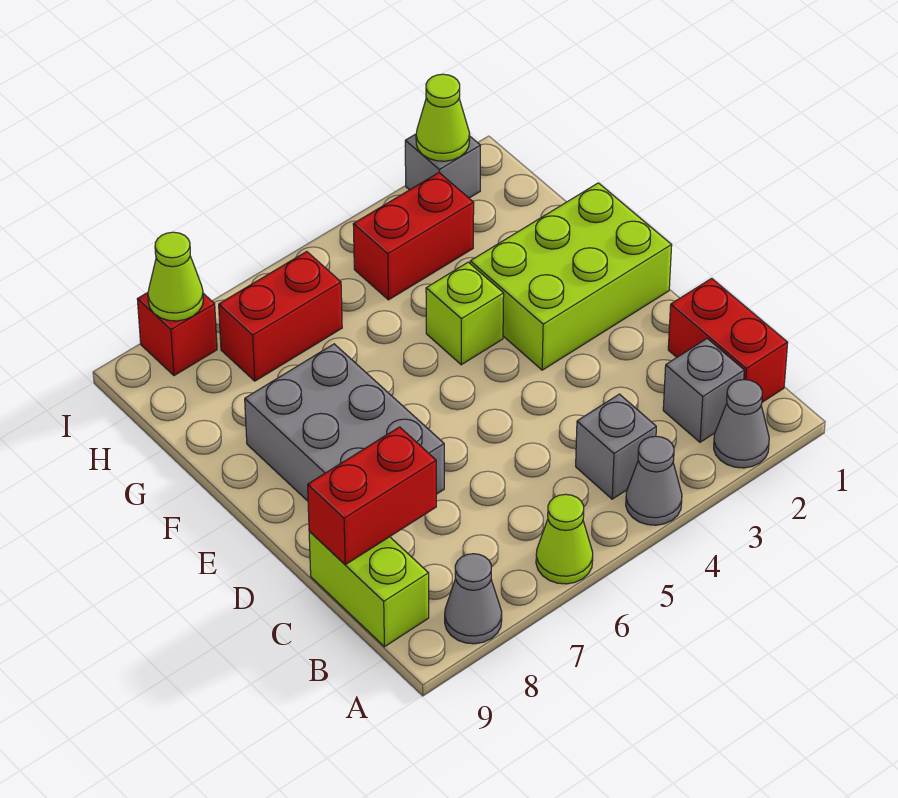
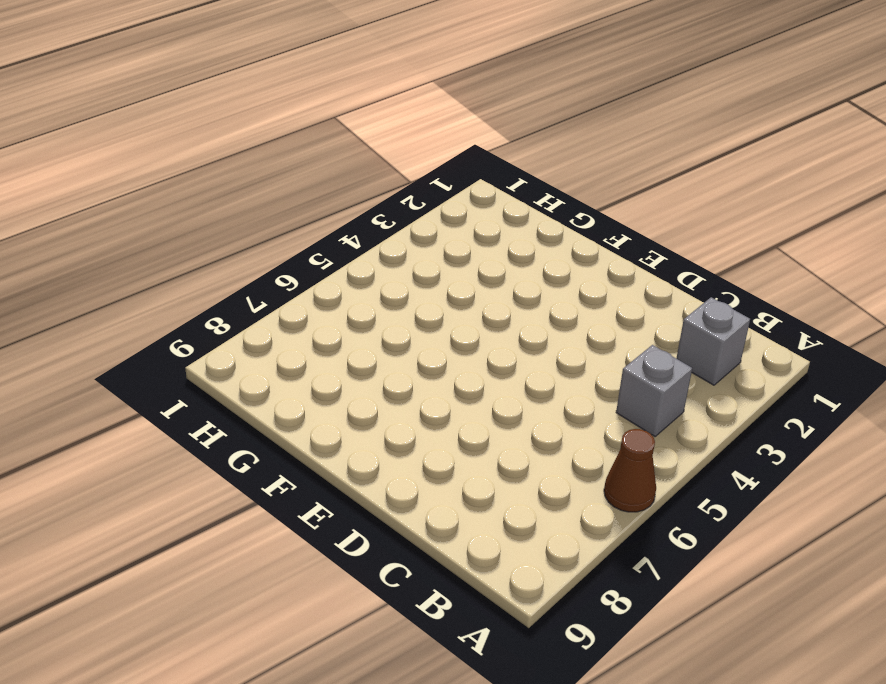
brown cone A6 level 1 -> lime cone A6 level 1
none -> grey cone A2 level 1
none -> grey cone A4 level 1
none -> grey cone A8 level 1

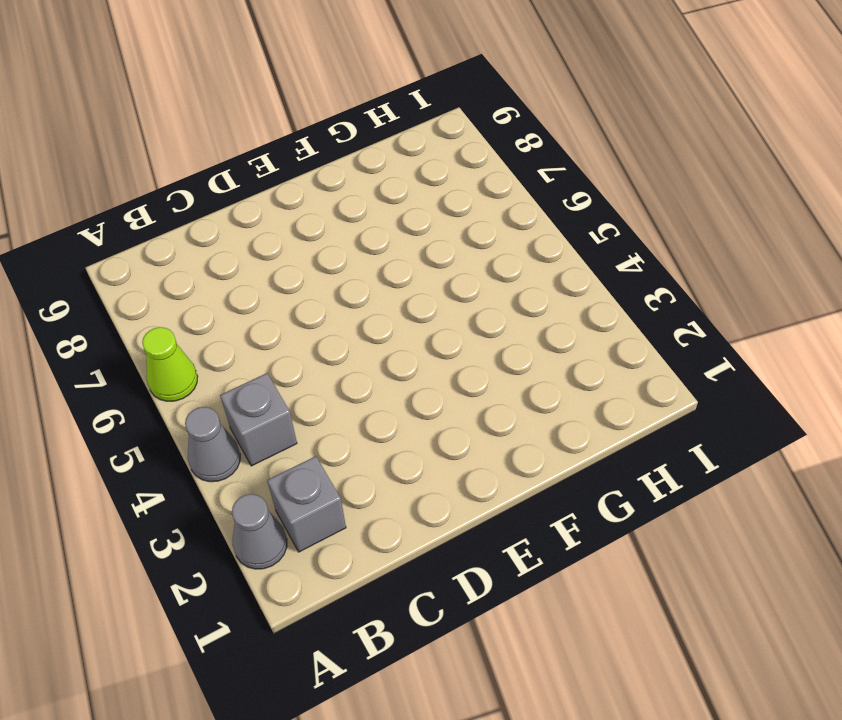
none -> grey cone A8 level 1
none -> red brick B1:C1 level 1
none -> lime brick B9:C9 level 1

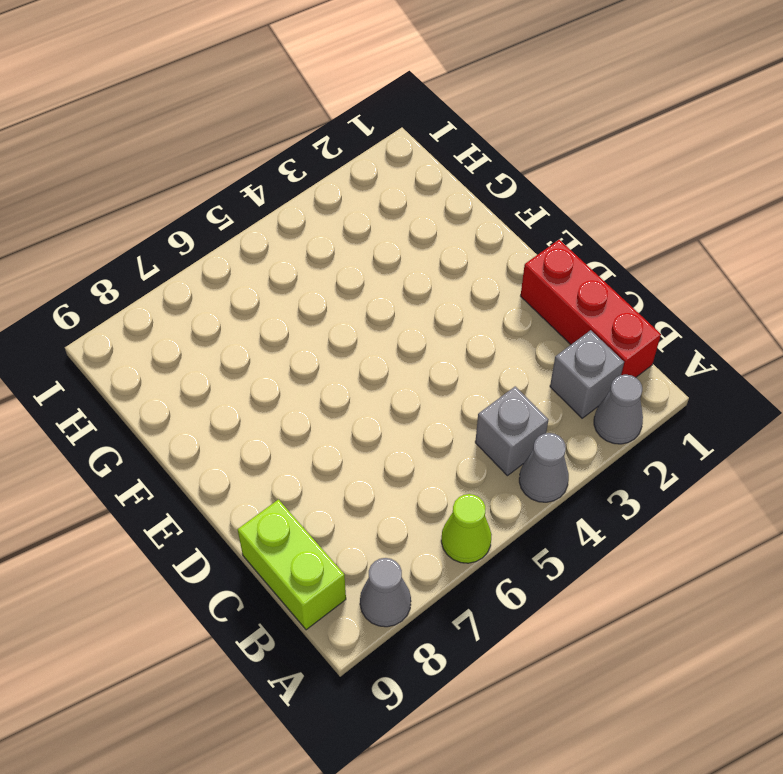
red brick B1:D1 level 1 -> red brick B1:C1 level 1
none -> grey brick D7:F8 level 1
none -> lime brick E1:F3 level 1
none -> lime brick F4 level 1

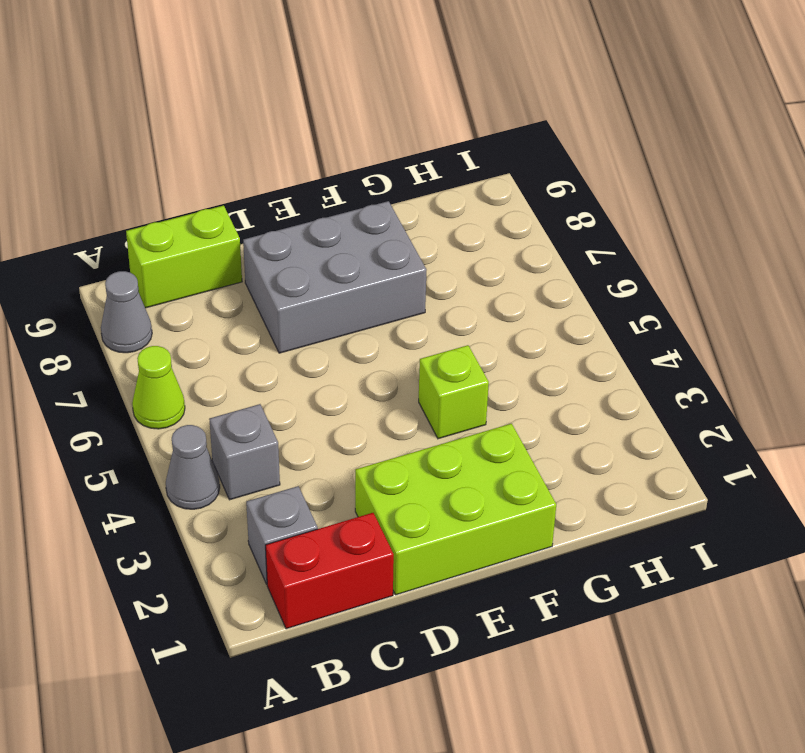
lime brick D1:F2 level 1 -> lime brick E1:F3 level 1
none -> grey cone A2 level 1
none -> red brick H3:H4 level 1
none -> red brick H6:H7 level 1

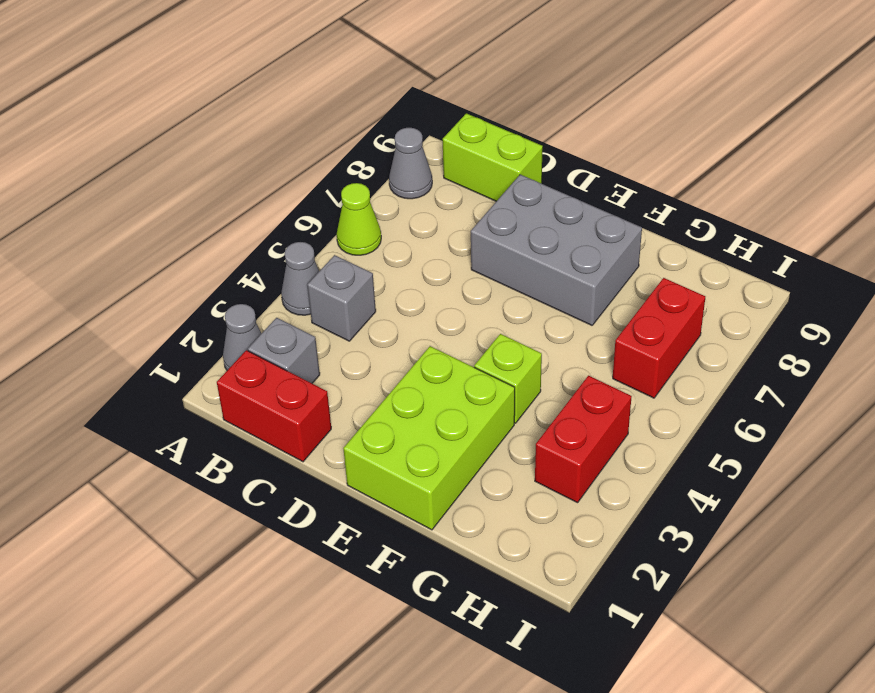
none -> grey brick I2 level 1
none -> red brick I8 level 1
none -> red brick C8:C9 level 2

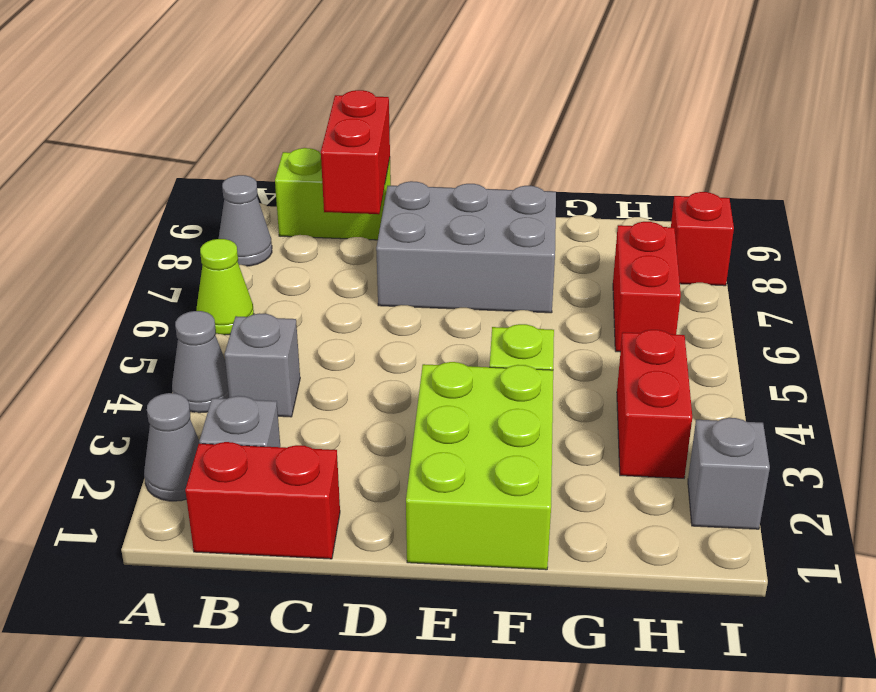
none -> lime cone I2 level 2
none -> lime cone I8 level 2

